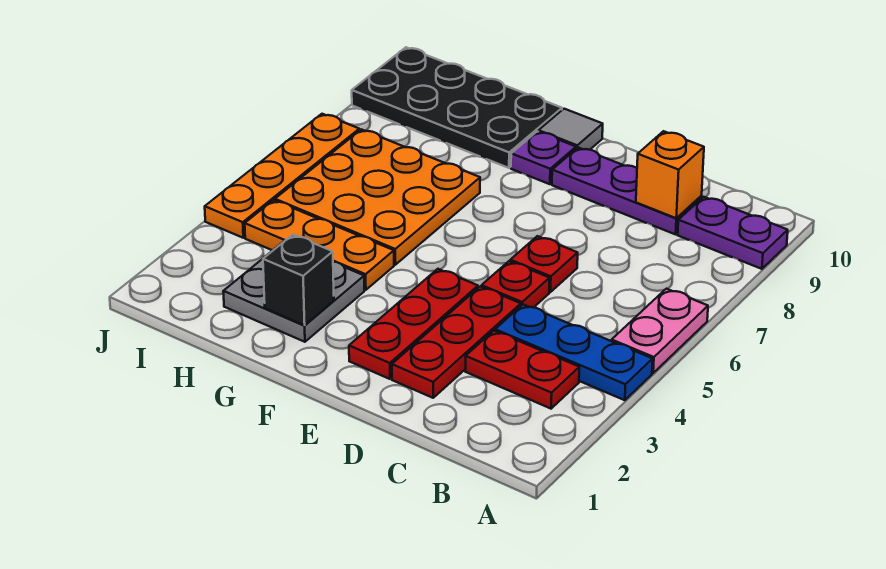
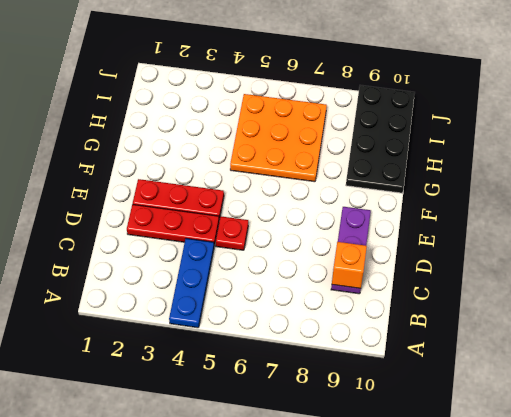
none -> pink plate A5:A6 level 1
none -> purple plate A9:B9 level 1
none -> red plate B3:C3 level 1

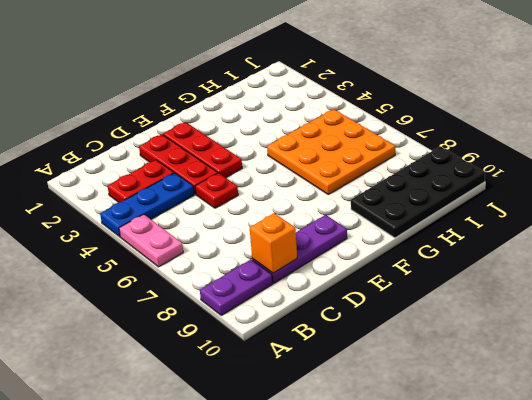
none -> red plate D6 level 1
none -> purple plate F9 level 1
none -> grey tile F10 level 1

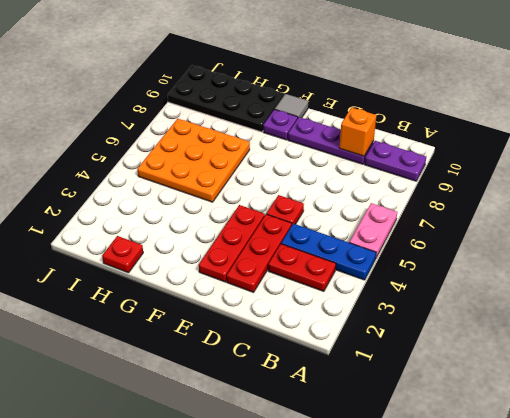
red plate H1 level 1 -> red plate D6 level 1
none -> grey plate G2:H3 level 1
none -> orange plate G4:I4 level 1
none -> orange plate J4:J7 level 1

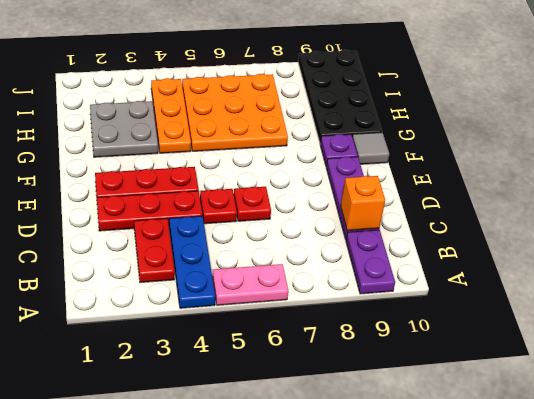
none -> orange plate J4:J7 level 1
none -> black brick G2 level 2

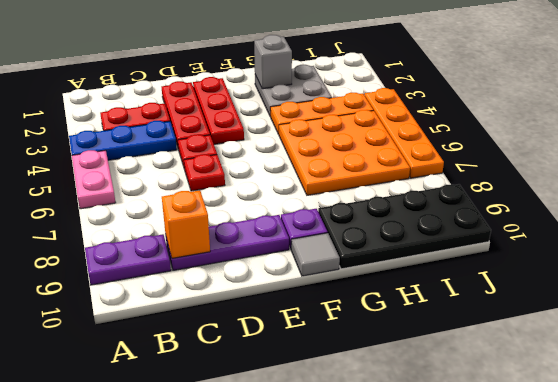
grey brick G2 level 2 -> black brick G2 level 2

